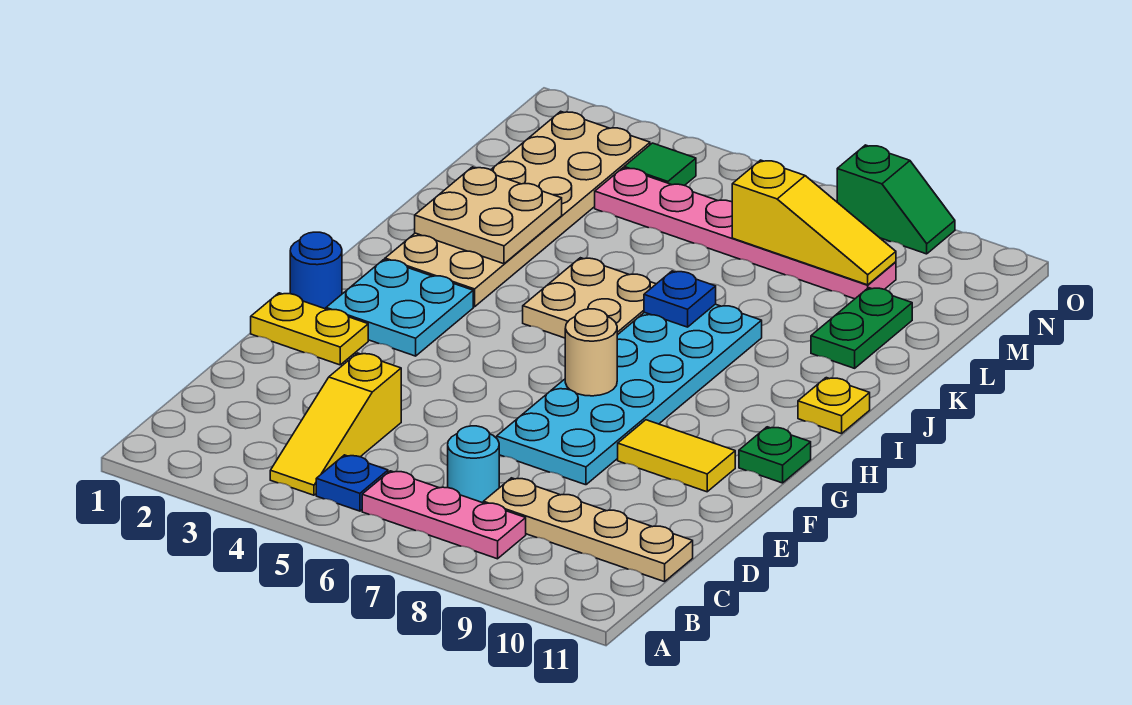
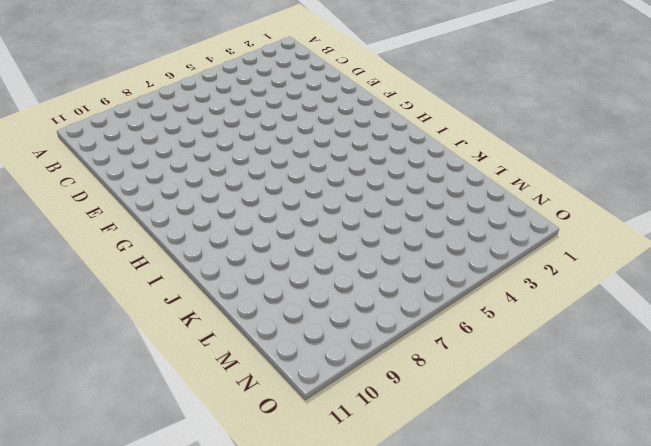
none -> yellow slope B4:D4 level 1 top D
none -> blue plate B5 level 1
none -> pink plate B6:B8 level 1

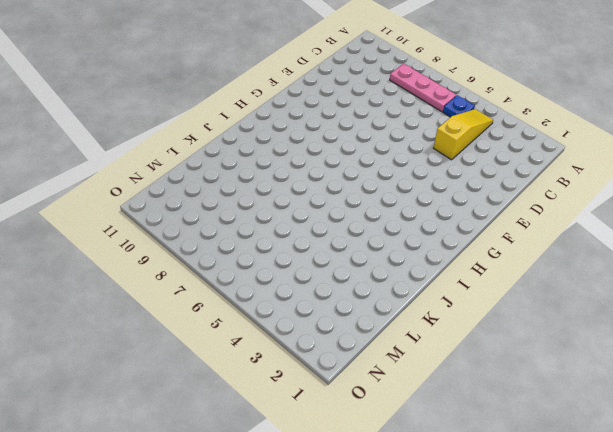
none -> cyan round brick C7 level 1
none -> tan plate C8:C11 level 1
none -> cyan plate E7:J8 level 1

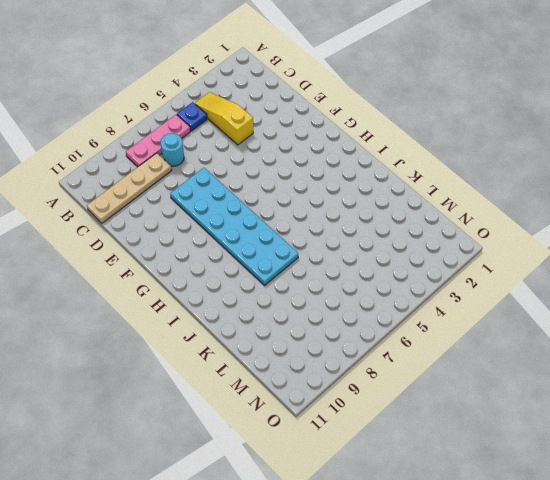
none -> yellow plate F1:F2 level 1
none -> yellow tile F9:F10 level 1
none -> blue round brick G1 level 1

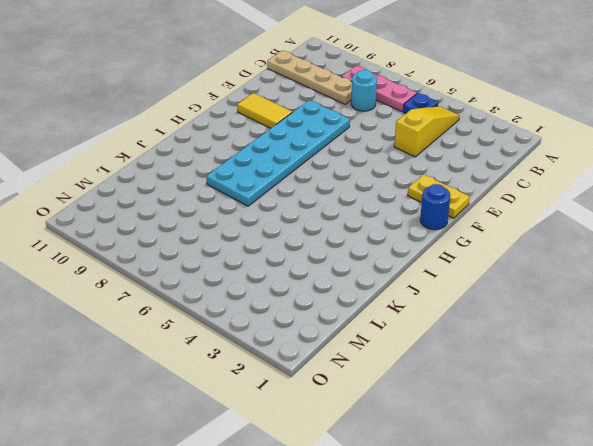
none -> cyan plate G2:H3 level 1
none -> green plate G11 level 1
none -> tan plate I2:N3 level 1

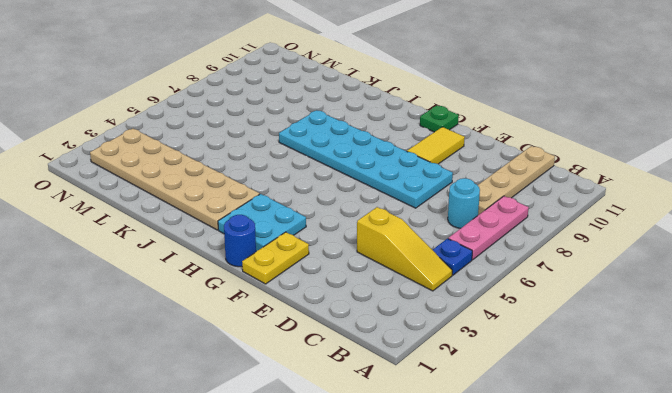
none -> tan plate I5:J6 level 1
none -> yellow plate I11 level 1
none -> green plate K10:L10 level 1

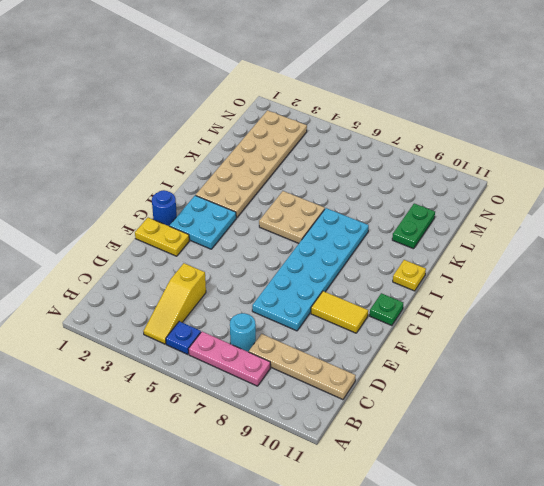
none -> pink plate M4:M9 level 1
none -> green tile N4 level 1
none -> green slope O8:O9 level 1 top 8

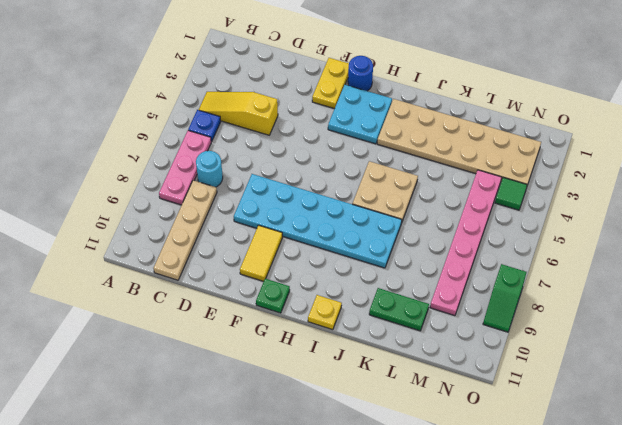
none -> tan round brick G7 level 2
none -> tan plate J2:K3 level 2
none -> blue plate J7 level 2

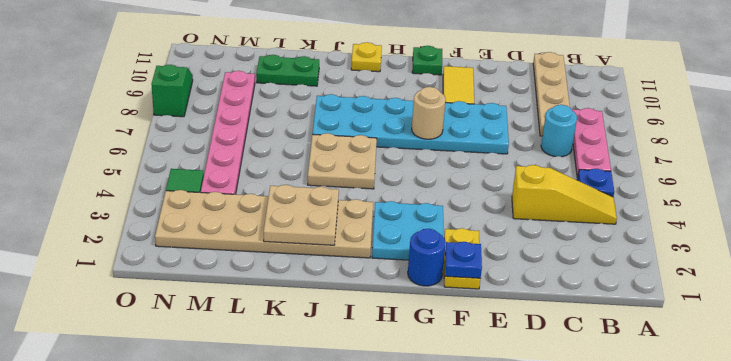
blue plate F1 level 2 -> blue plate J7 level 2
none -> yellow slope M7:M9 level 2 top 7

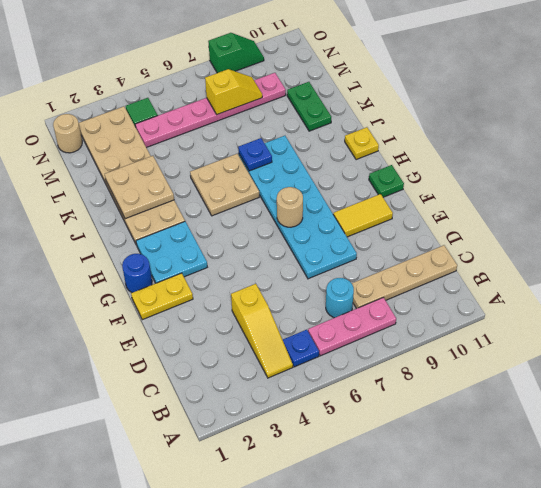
yellow slope M7:M8 level 2 top 7 -> yellow slope M7:M9 level 2 top 7
tan round brick N1 level 1 -> none

